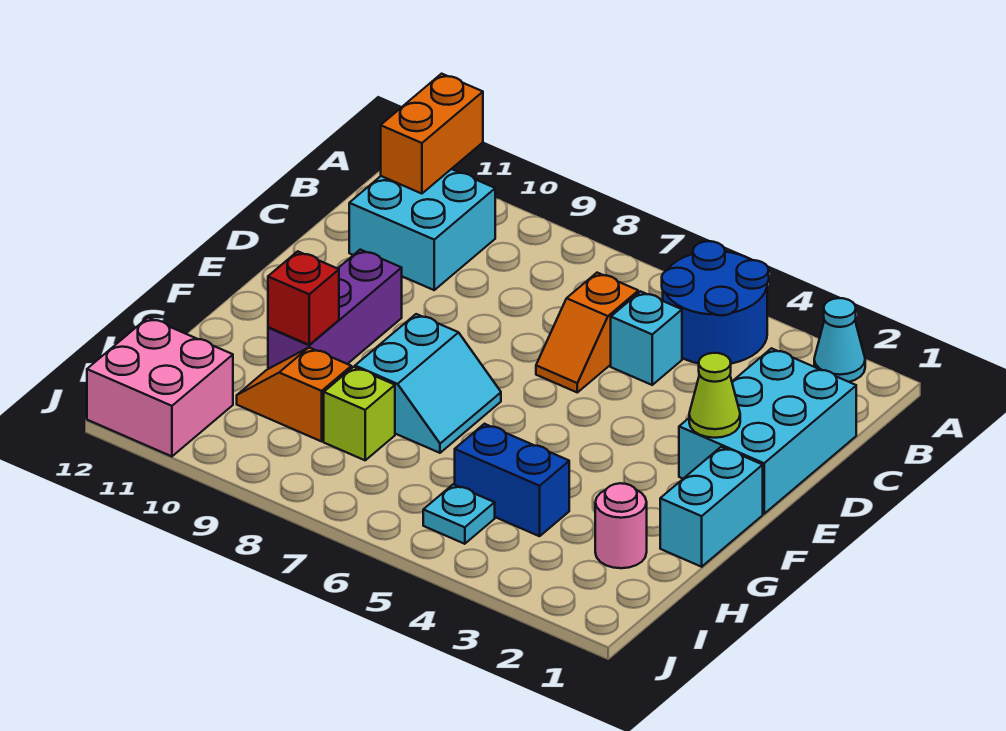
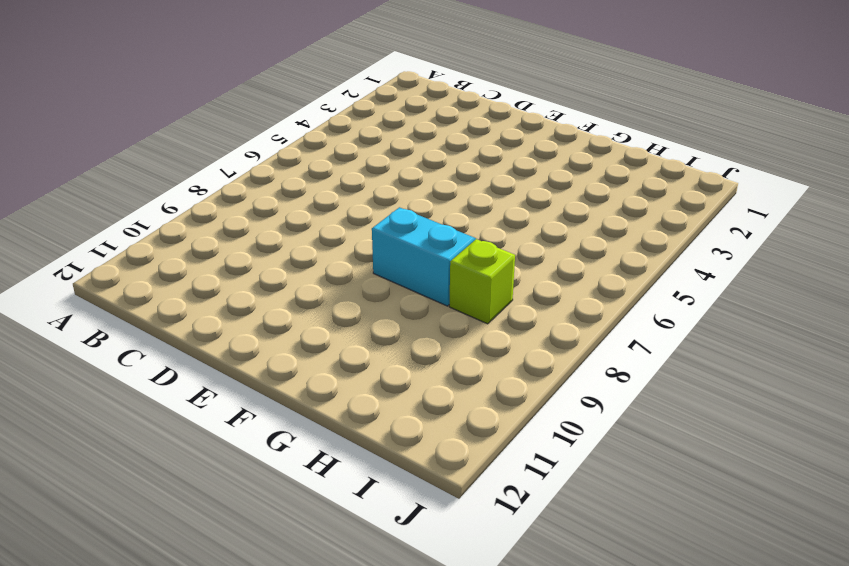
none -> cyan cone A2 level 1
none -> blue round brick A4:B5 level 1
none -> cyan brick B10:C11 level 1

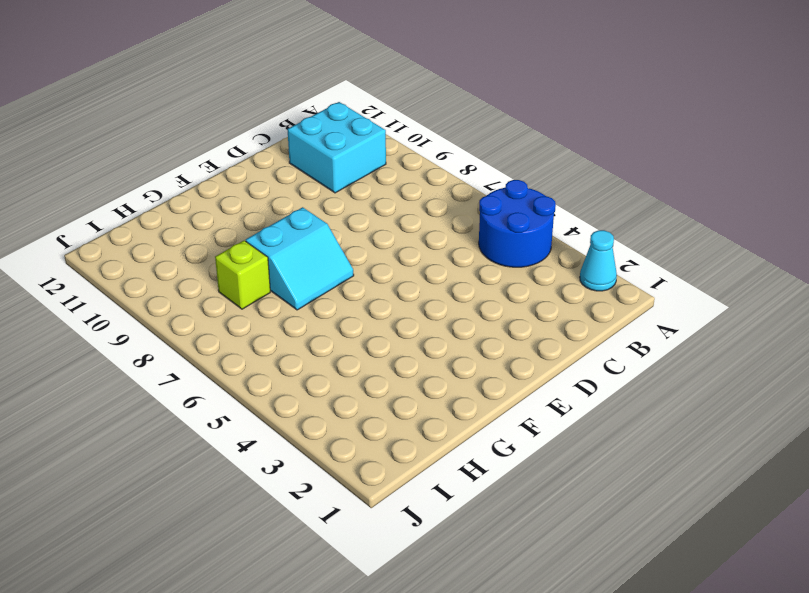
none -> cyan brick C1:E2 level 1
none -> cyan brick C5 level 1
none -> orange slope C6:D6 level 1 top C

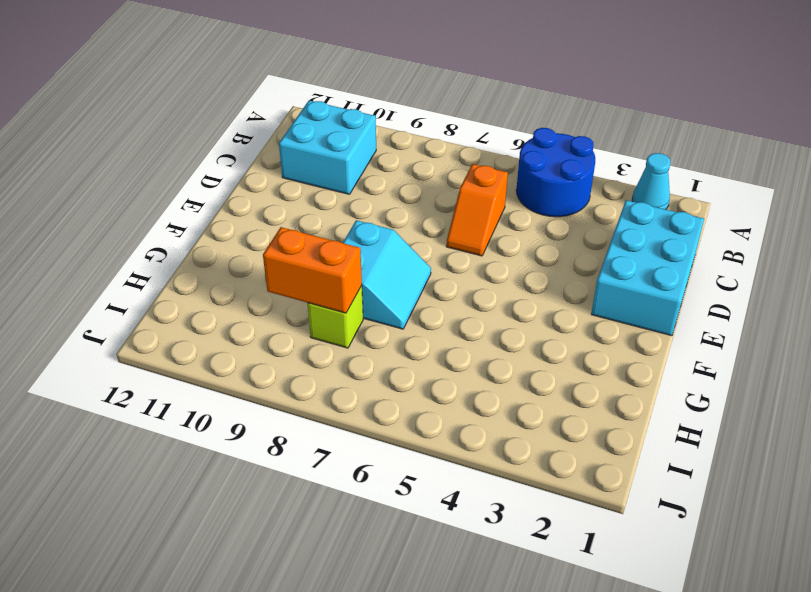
orange brick H8:H9 level 2 -> orange brick A11:B11 level 2
none -> cyan brick C5 level 1
none -> purple brick E10:G10 level 1
none -> cyan brick F1:G1 level 1

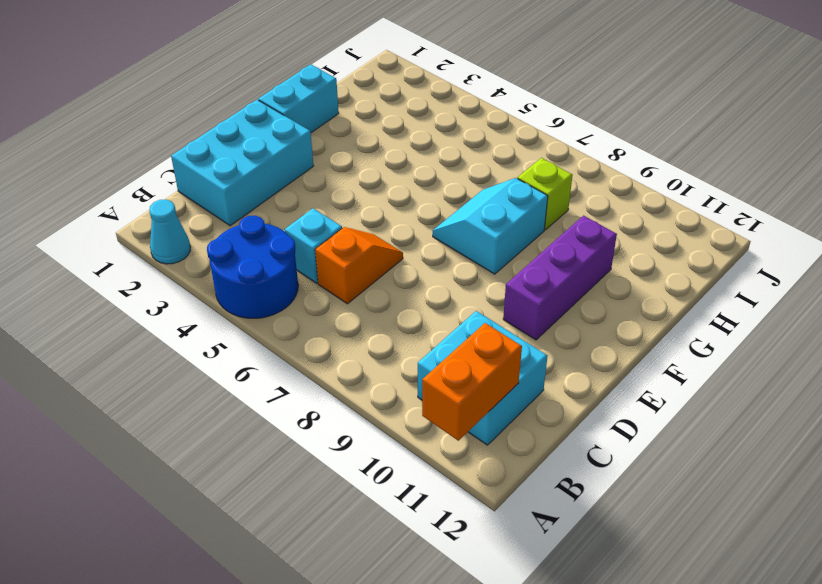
none -> pink round brick H2 level 1
none -> blue brick H4:H5 level 1
none -> orange slope H9:H10 level 1 top 9

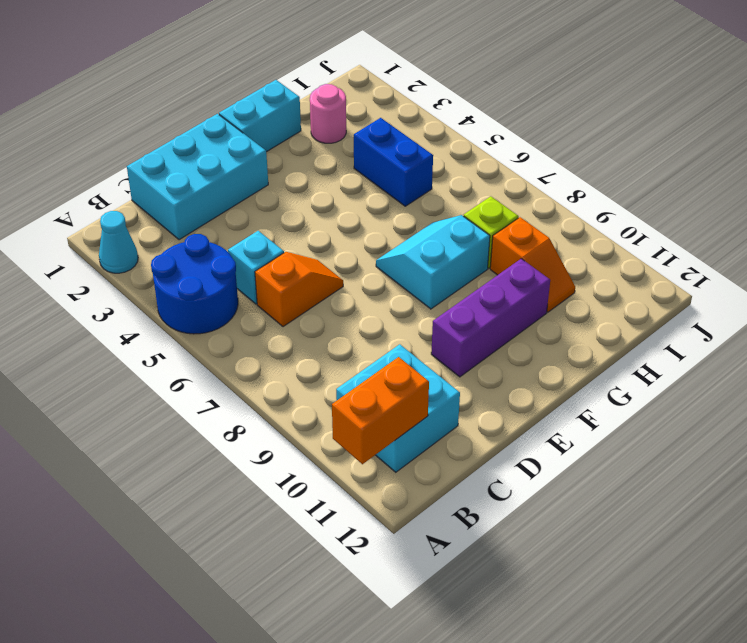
none -> cyan plate I5 level 1
none -> pink brick I11:J12 level 1
none -> lime cone E2 level 2

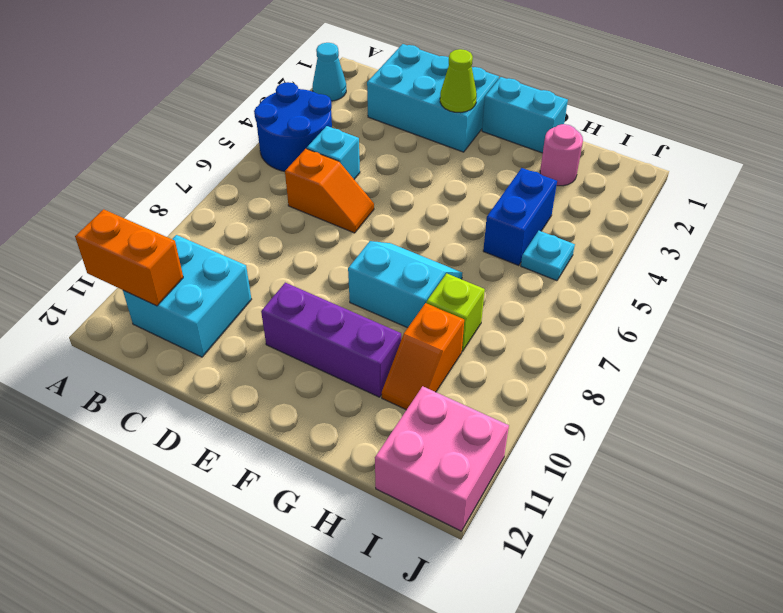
none -> red brick G10 level 2

